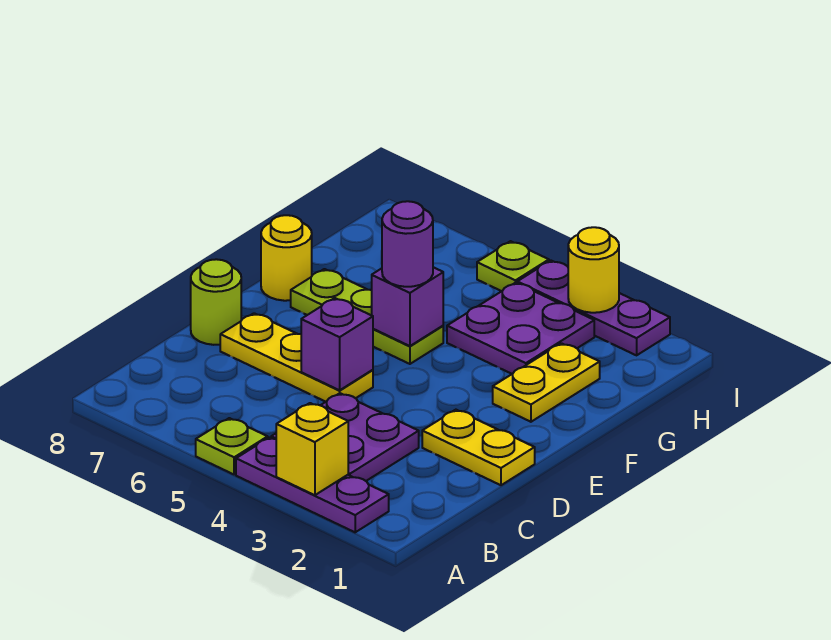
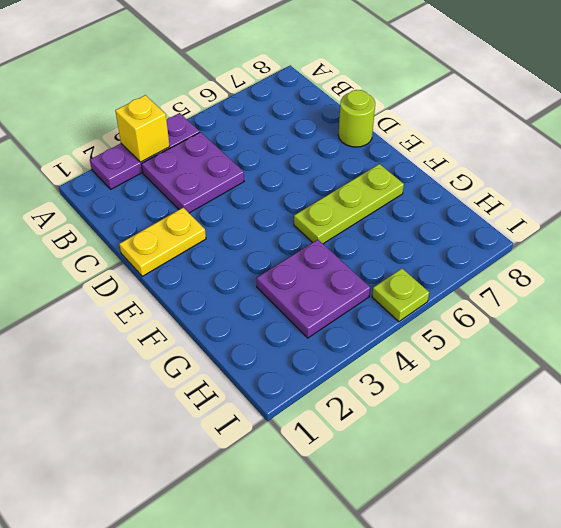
none -> lime plate A5 level 1
none -> yellow plate D5:D7 level 1
none -> yellow plate F2:G2 level 1

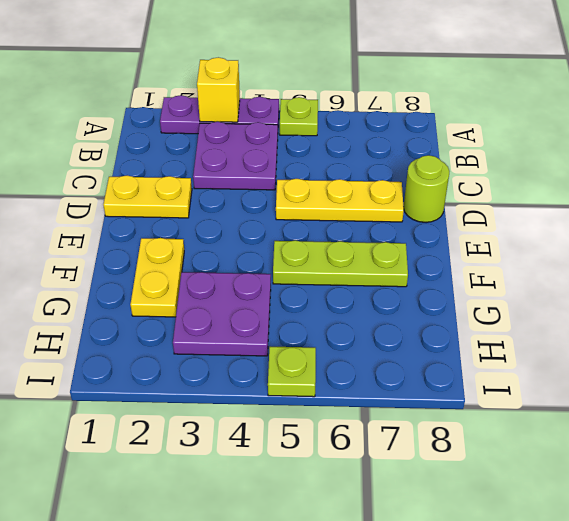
none -> yellow round brick F8 level 1
none -> purple plate I2:I4 level 1
none -> purple brick D5 level 2

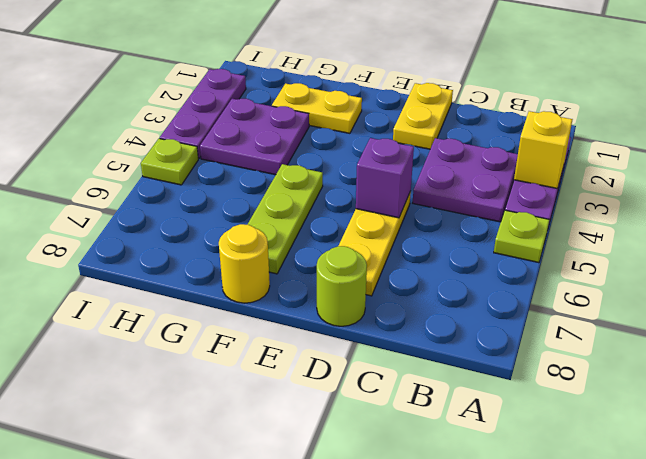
none -> purple brick F5 level 2
none -> yellow round brick I3 level 2
none -> purple round brick F5 level 3

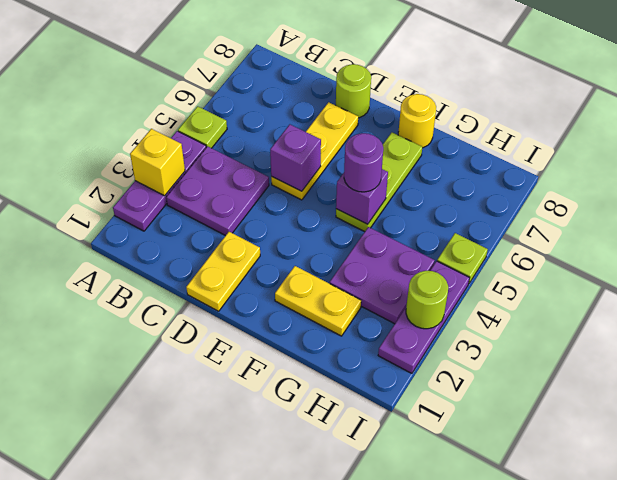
lime round brick I3 level 2 -> yellow round brick I3 level 2

